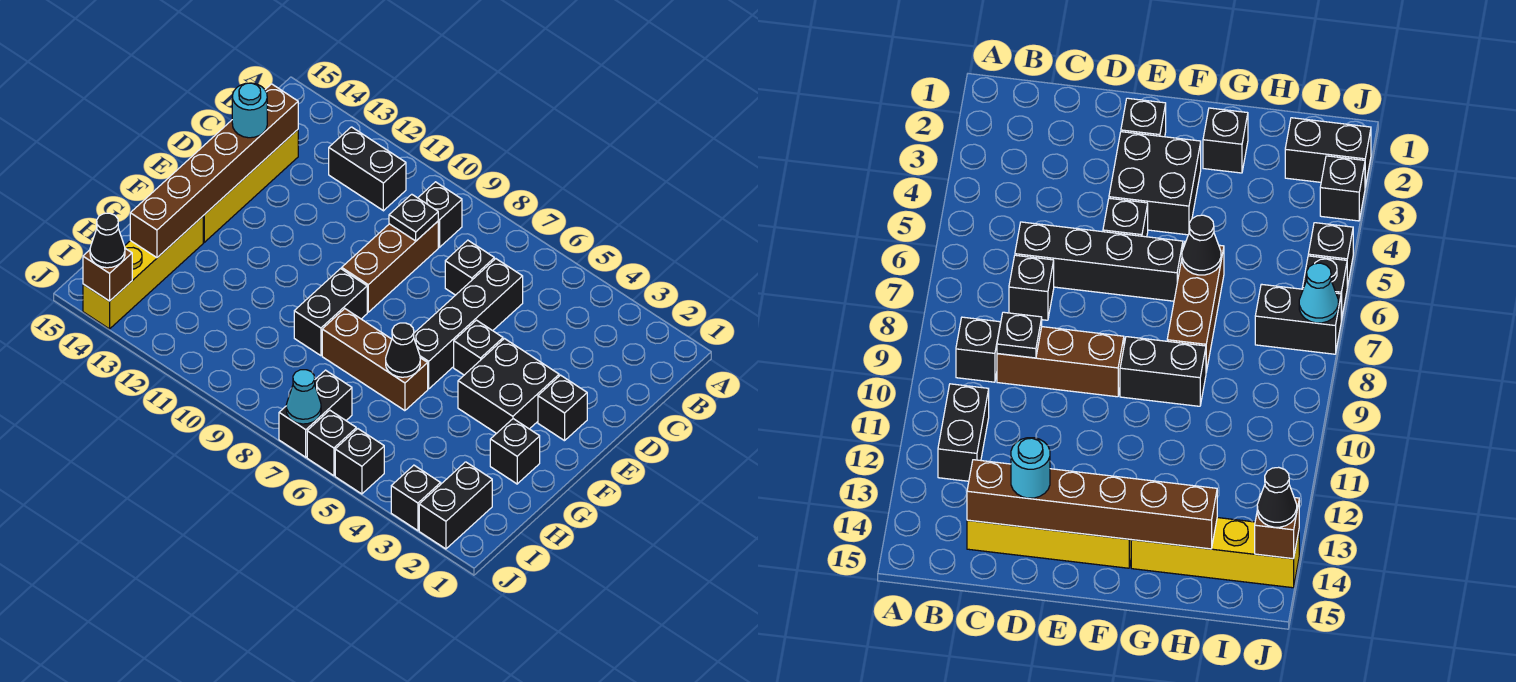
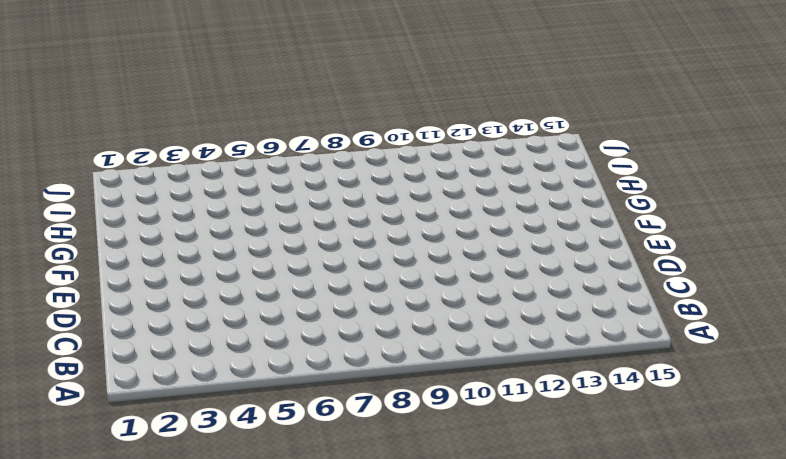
none -> black brick B9 level 1
none -> black brick B11:B12 level 1
none -> black brick C6:F6 level 1

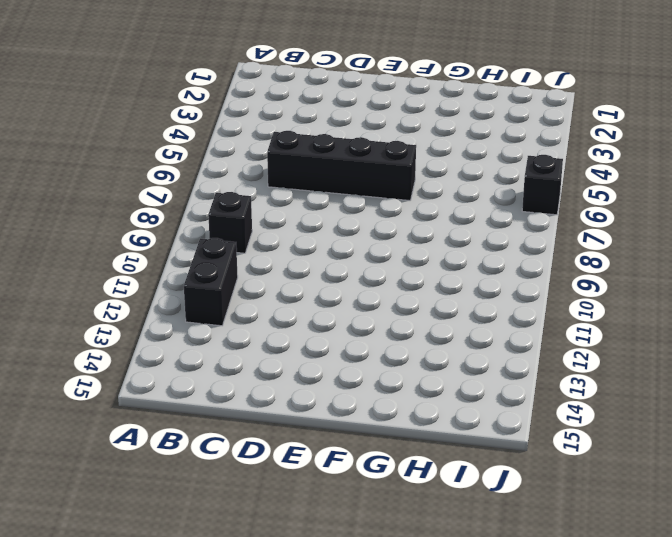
none -> black brick C7 level 1
none -> brown brick C9:E9 level 1
none -> yellow brick C14:F14 level 1

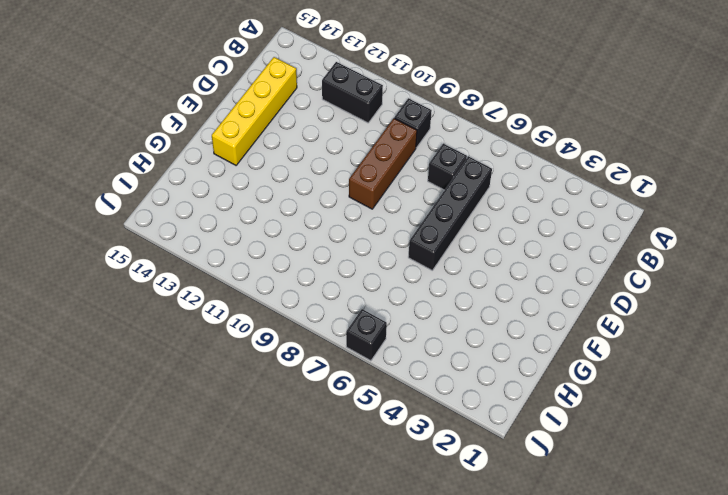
none -> black brick E2 level 1
none -> black brick E3:F4 level 1
none -> black brick E5 level 1

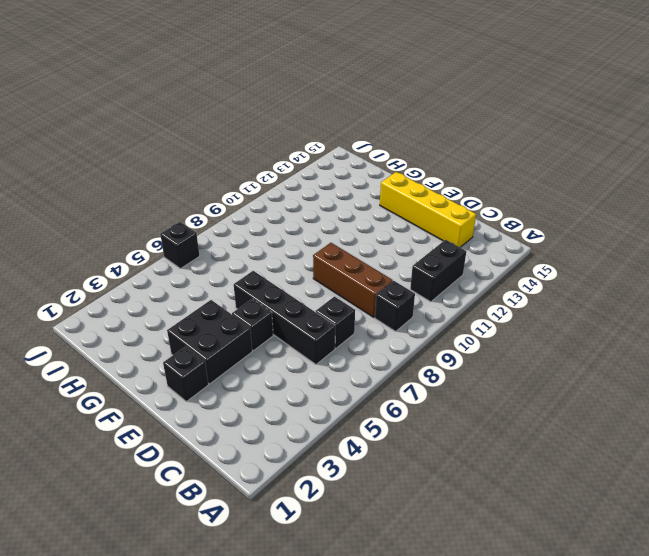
none -> black brick F9:G9 level 1
none -> black brick G2 level 1
none -> brown brick G6:G8 level 1

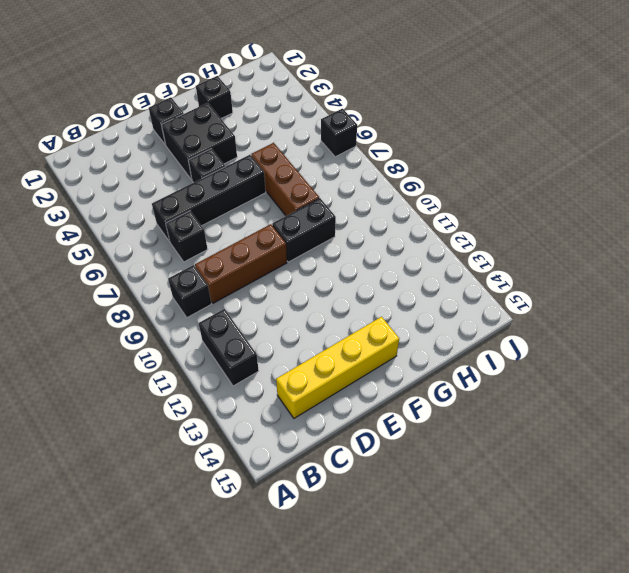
none -> yellow brick G14:J14 level 1
none -> black brick I2:J2 level 1
none -> black brick I7:J7 level 1

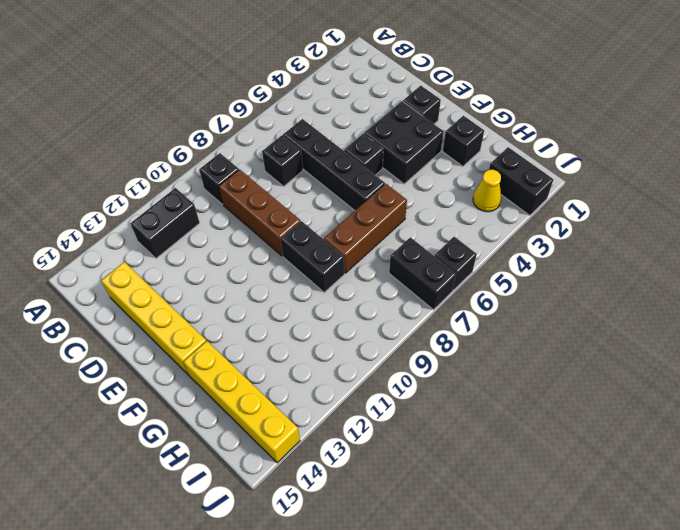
yellow cone I3 level 1 -> none
none -> black brick J3 level 1
none -> black brick J5 level 1
none -> black plate C9 level 2

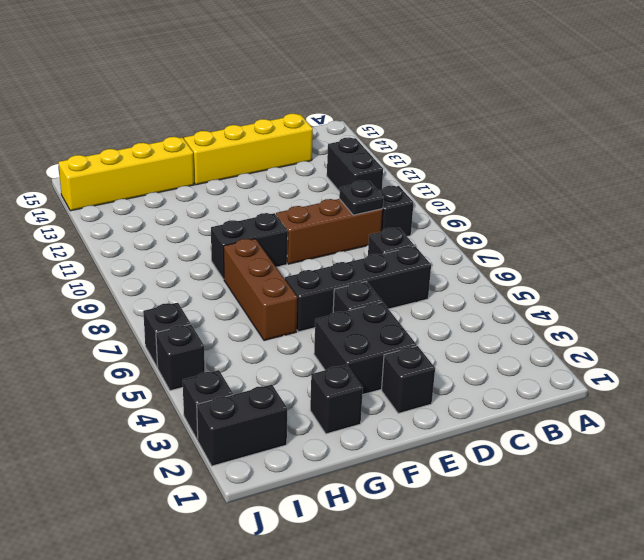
none -> black brick I7:J7 level 1
none -> brown brick C14:H14 level 2
none -> black cone G6 level 2

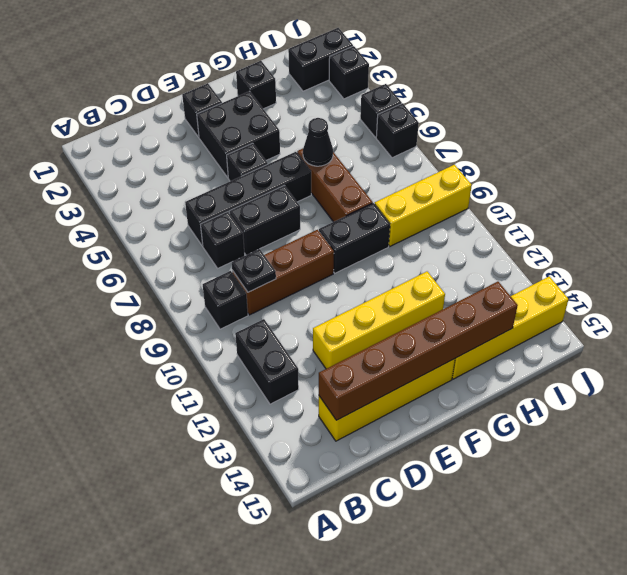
black brick D7:E7 level 1 -> black brick I7:J7 level 1
yellow brick D12:G12 level 1 -> none
yellow brick H9:J9 level 1 -> none
none -> cyan cone J7 level 2
none -> brown brick J14 level 2
none -> cyan round brick D14 level 3

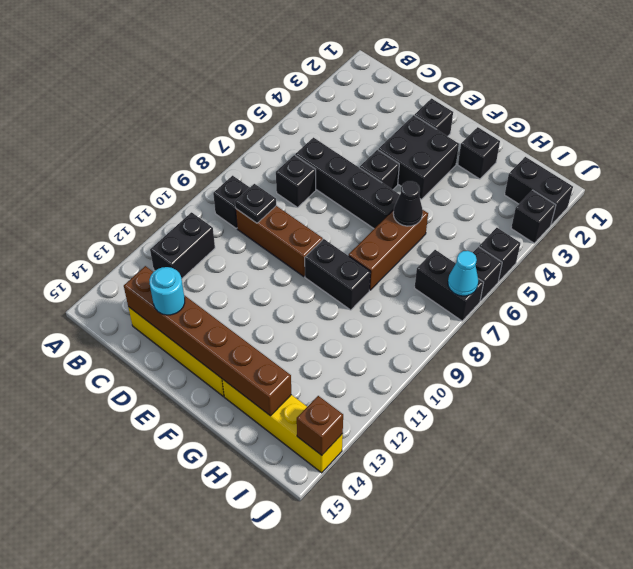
none -> black cone J14 level 3

